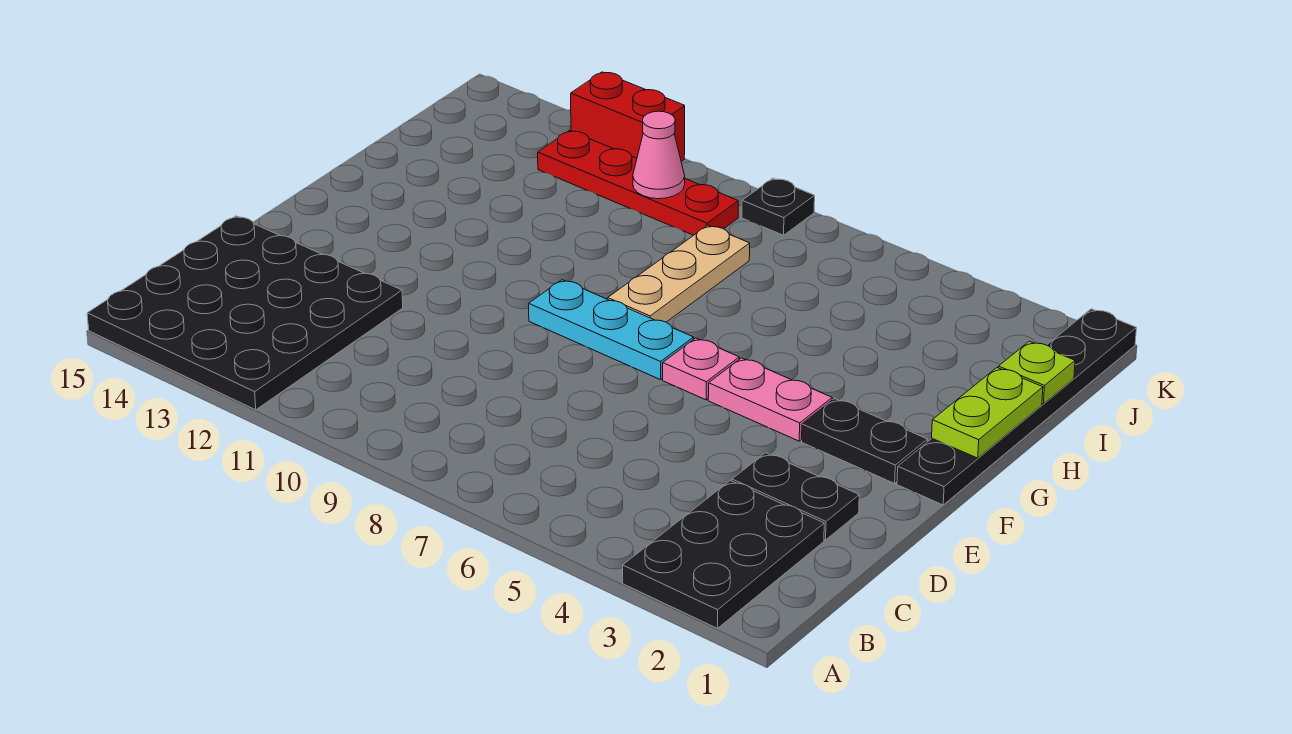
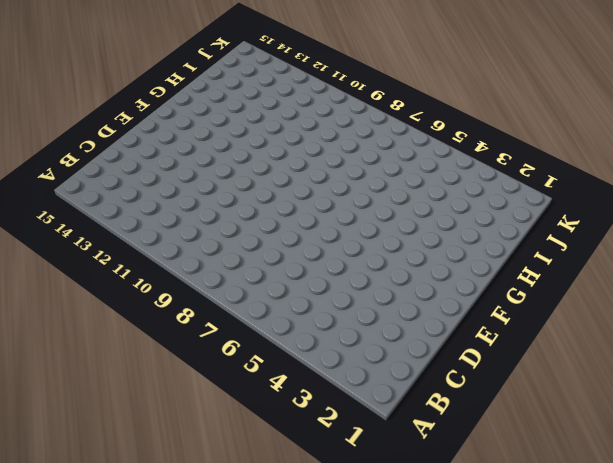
none -> black plate A2:C3 level 1
none -> black plate A12:D15 level 1
none -> black plate D2:D3 level 1

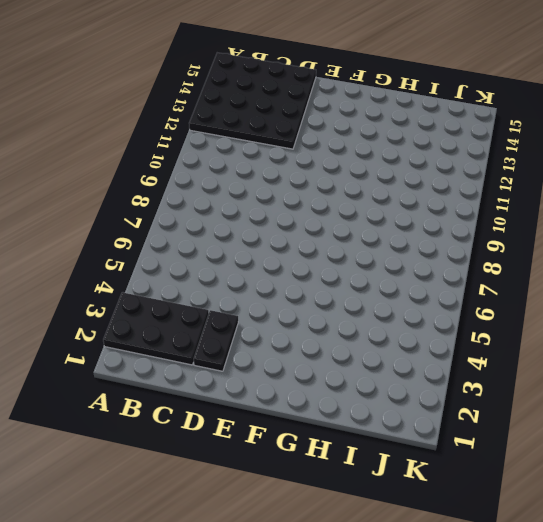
none -> black plate F1:K1 level 1
none -> black plate F2:F3 level 1
none -> pink plate F4:F5 level 1

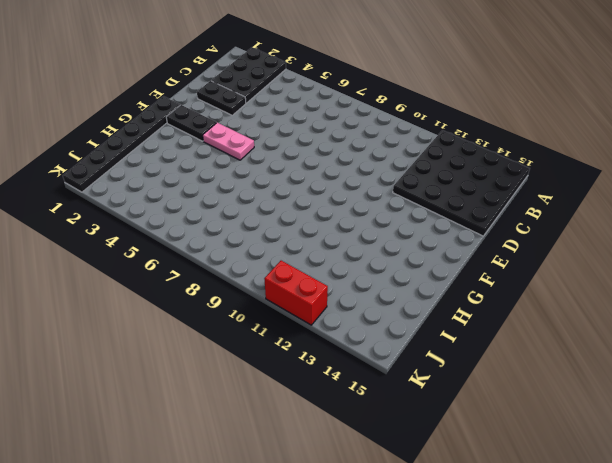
none -> pink plate F6 level 1
none -> cyan plate F7:F9 level 1
none -> tan plate G8:I8 level 1

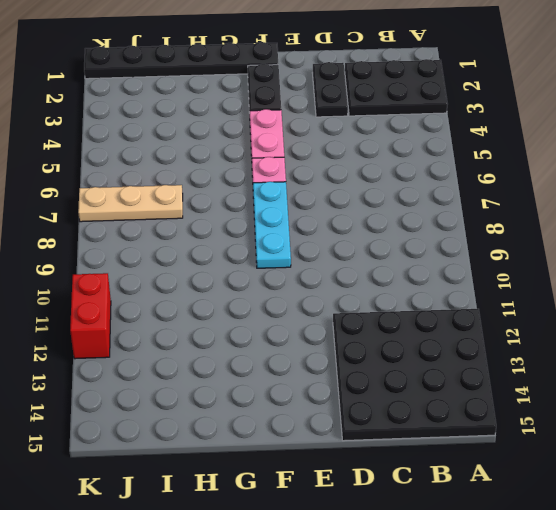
tan plate I7:K7 level 1 -> tan plate G8:I8 level 1
none -> red plate J9:J12 level 1
none -> black plate K8 level 1
none -> lime plate G1:H1 level 2

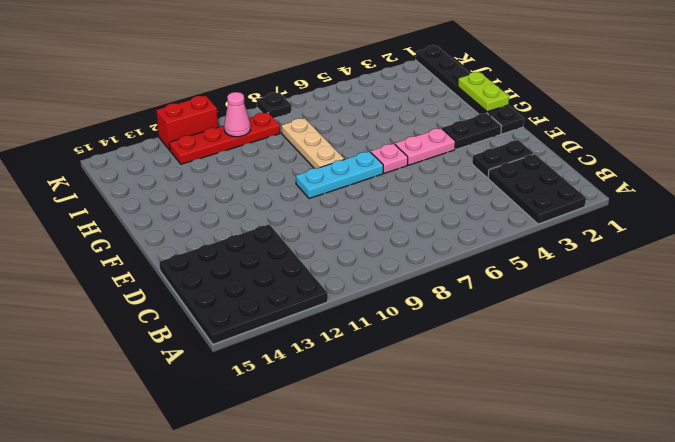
none -> lime plate I1 level 2

